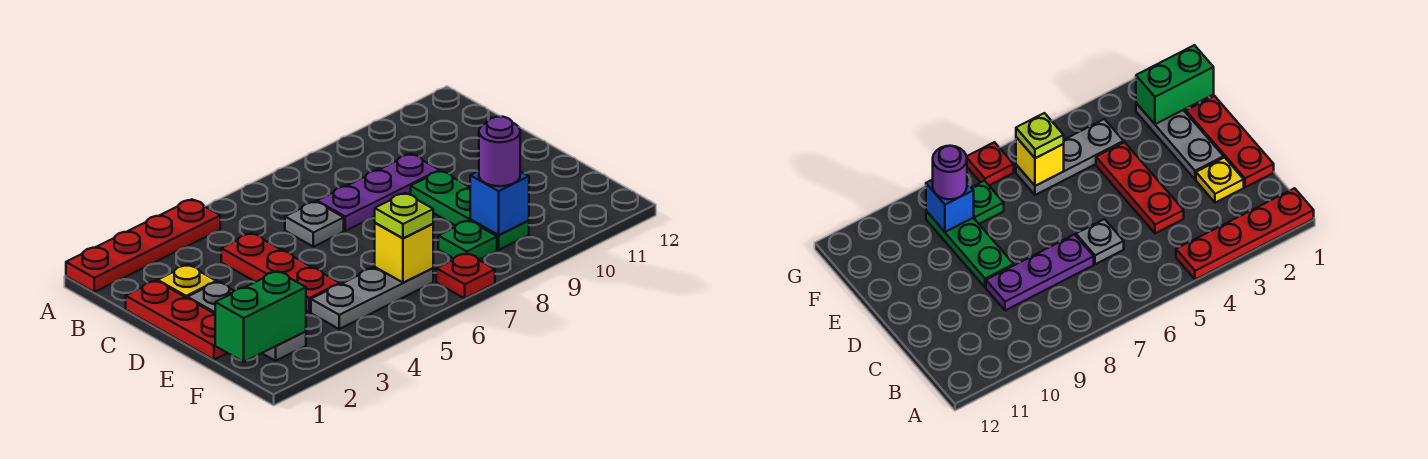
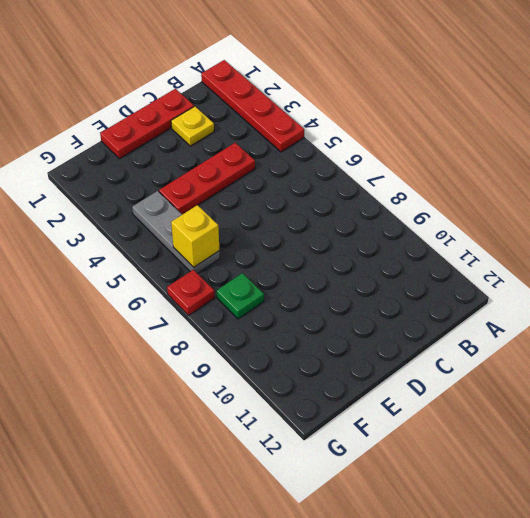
none -> grey plate C6 level 1
none -> purple plate C7:C9 level 1
none -> grey plate D2:F2 level 1

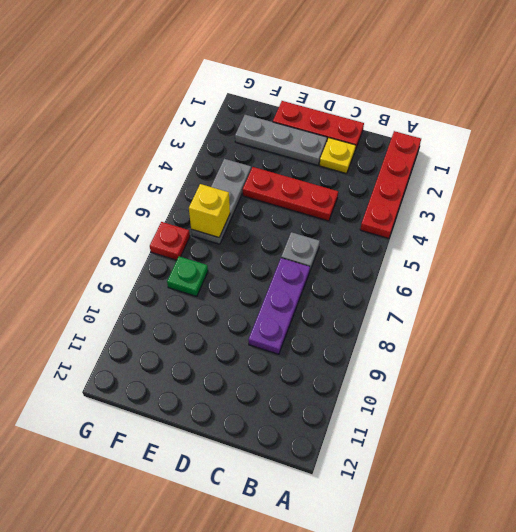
none -> green plate D9:F9 level 1
none -> green brick F1:F2 level 2
none -> blue brick F9 level 2

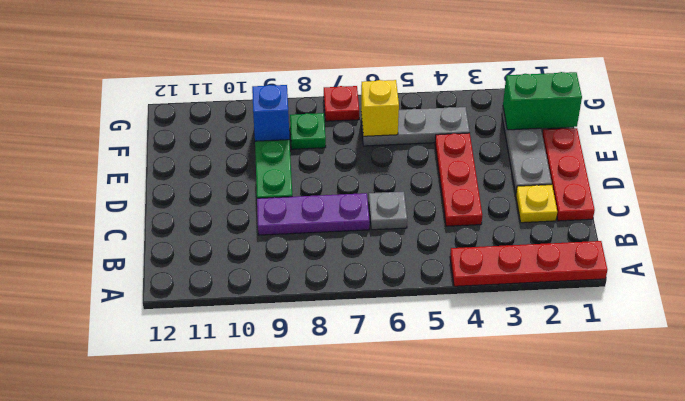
none -> lime plate F6 level 3
none -> purple round brick F9 level 3

